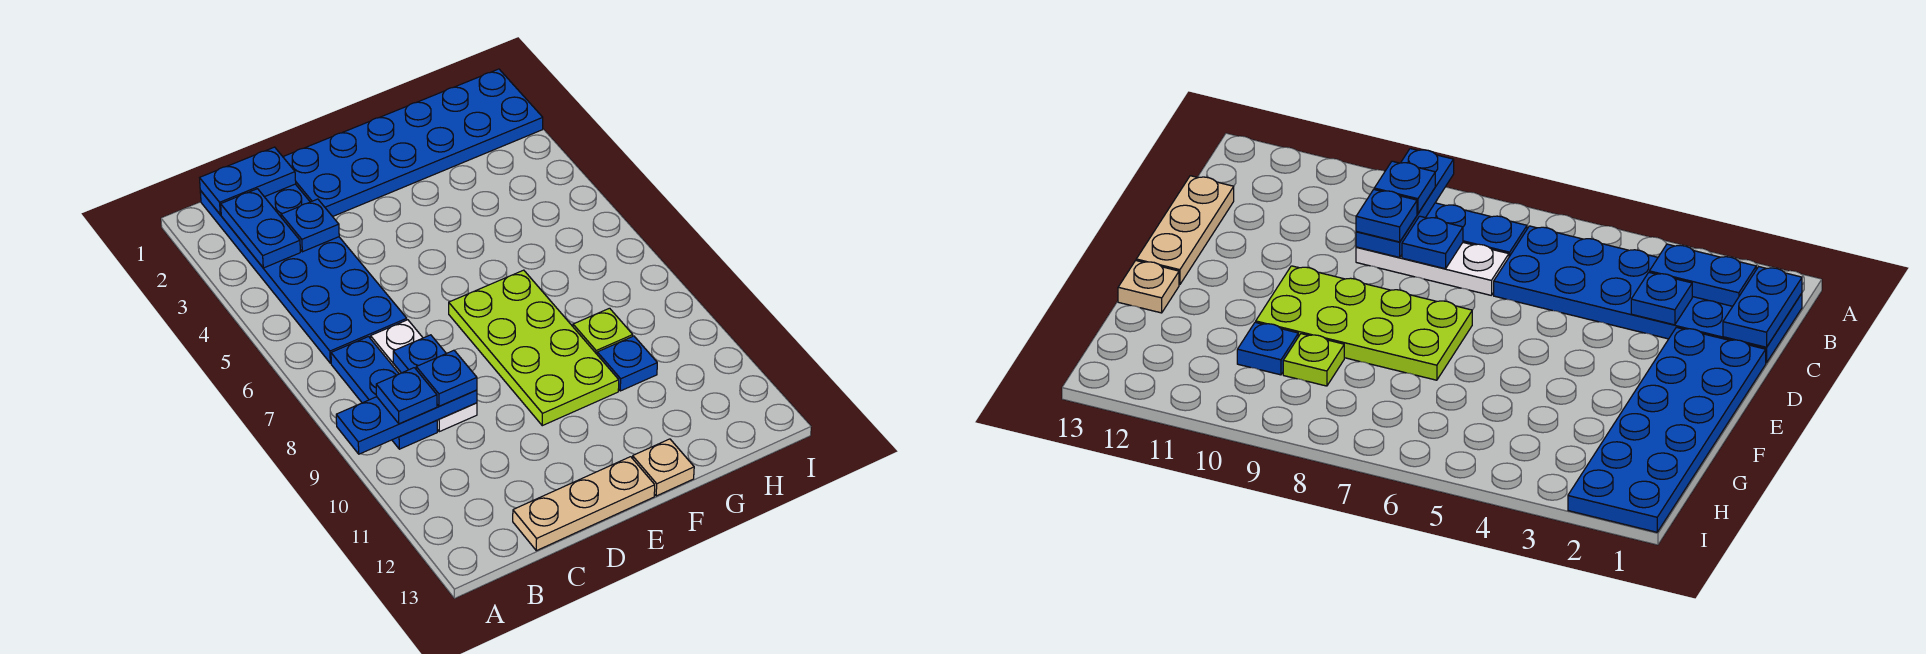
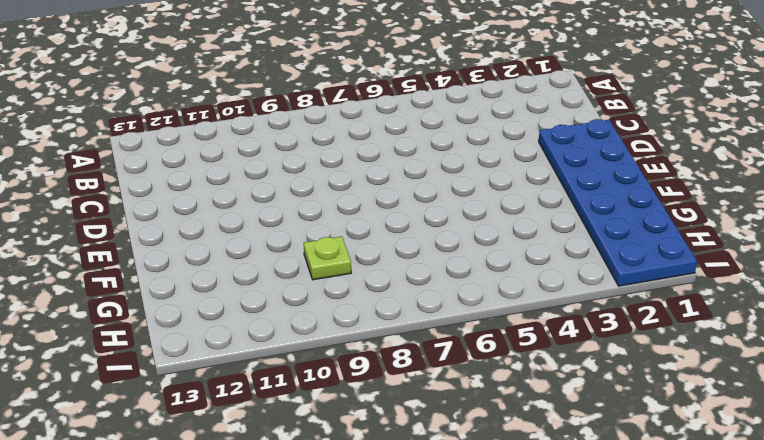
none -> blue plate B1:C6 level 1
none -> blue plate B7:B9 level 1
none -> white plate C7:C9 level 1

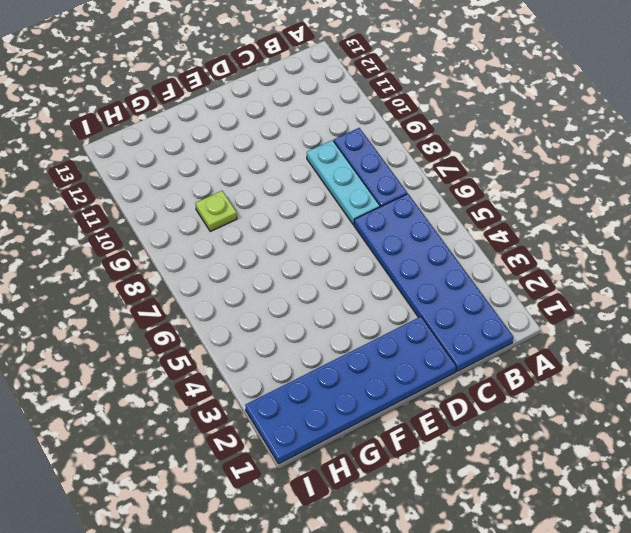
cyan plate C7:C9 level 1 -> white plate C7:C9 level 1
none -> tan plate C13:E13 level 1
none -> lime plate E7:F10 level 1
none -> tan plate F13 level 1

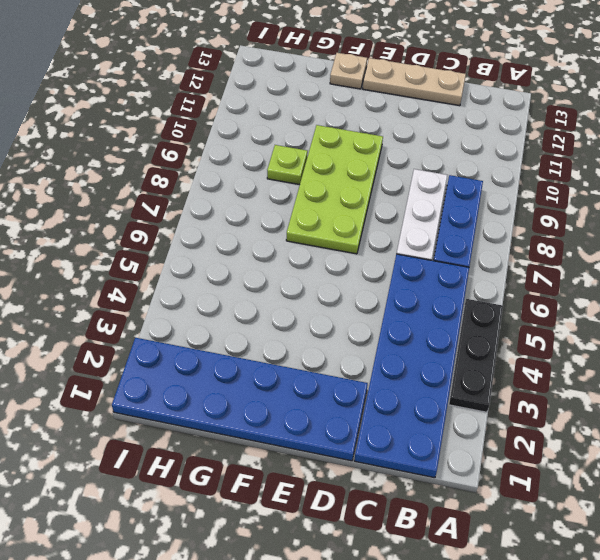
black plate A3:A5 level 1 -> none
none -> blue plate G10 level 1
none -> blue plate A9:C9 level 2
none -> blue plate B1:C1 level 2

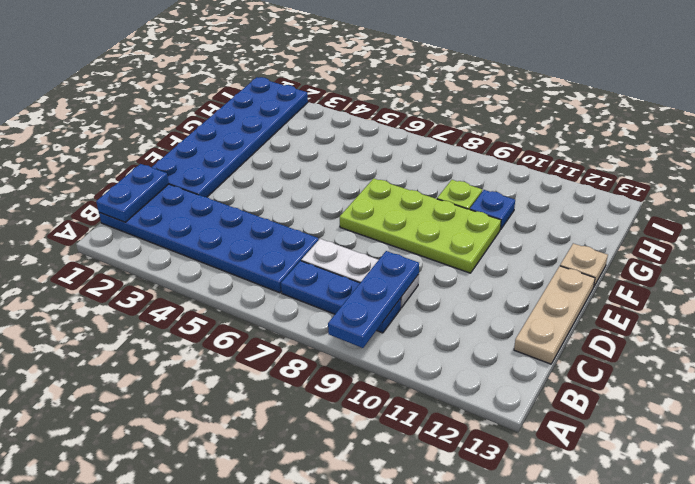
none -> blue plate B2:B3 level 2
none -> blue plate C3 level 2
none -> blue plate C8 level 2

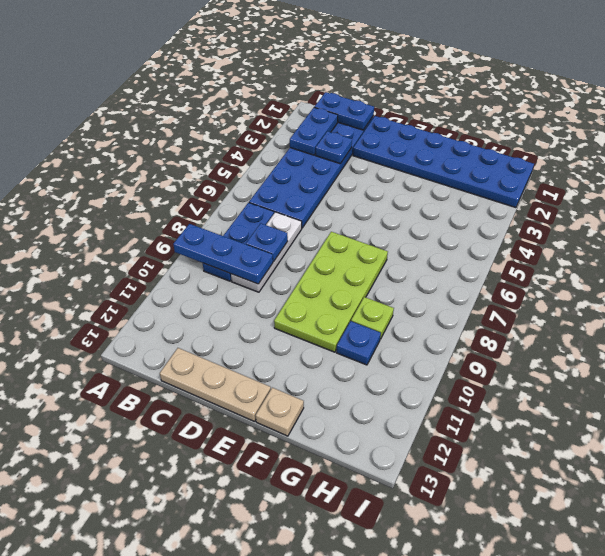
none -> blue plate B9 level 3
none -> blue plate C9 level 3

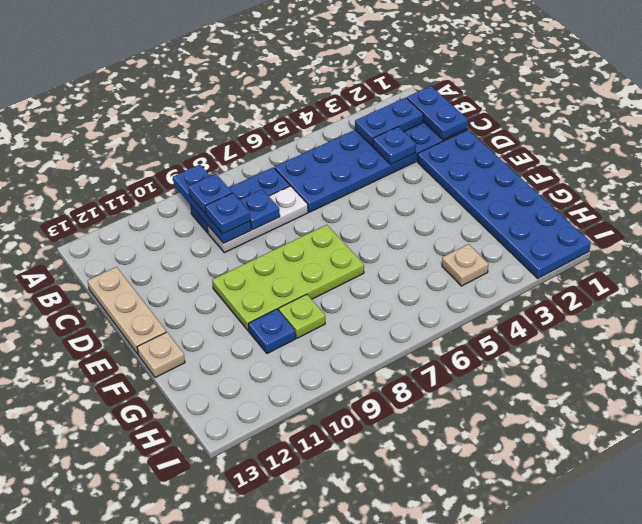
tan plate H4 level 1 -> none

